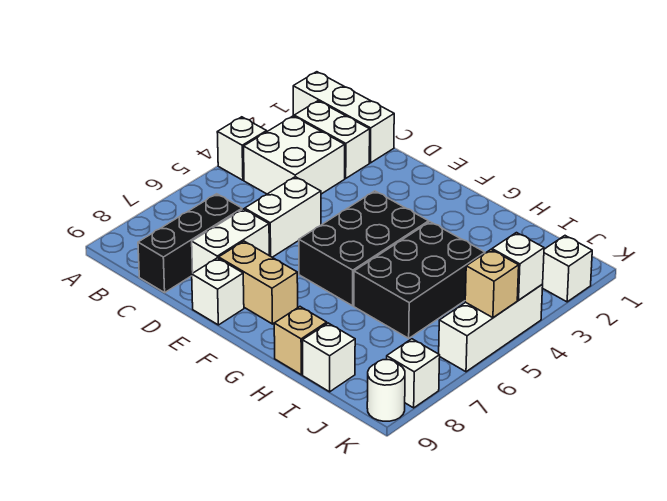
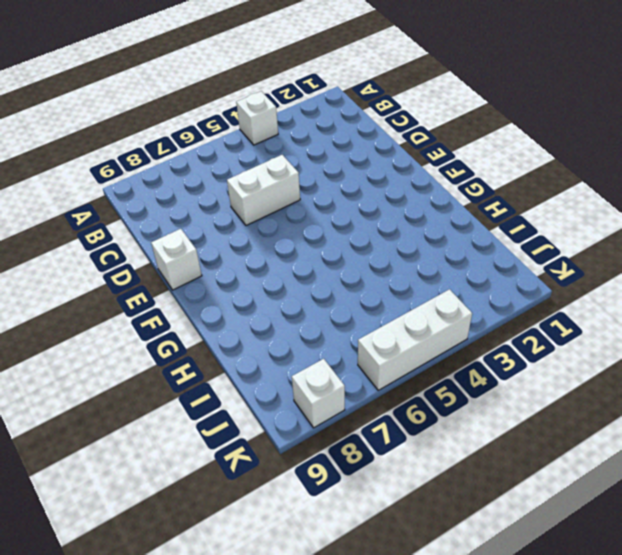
none -> white brick A1:C1 level 1
none -> white brick B2:C2 level 1
none -> white brick B3:C4 level 1

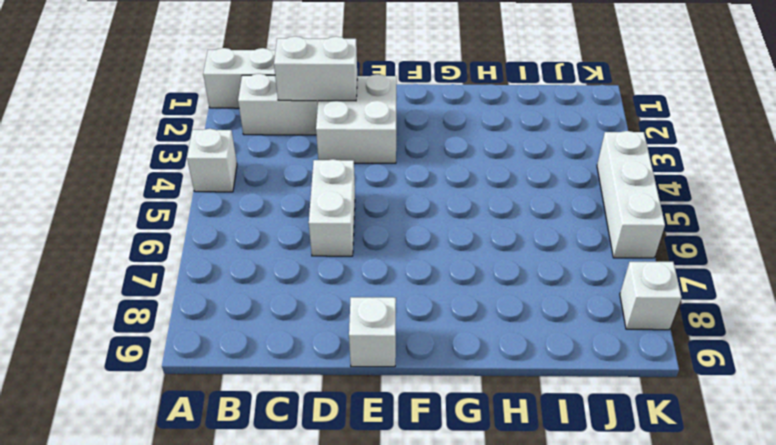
white brick C2:D2 level 2 -> white brick D7:D8 level 1
white brick D2:E3 level 1 -> white brick B3:C4 level 1
none -> black brick C7:C9 level 1
none -> tan brick E8:F8 level 1
none -> black brick F4:G6 level 1

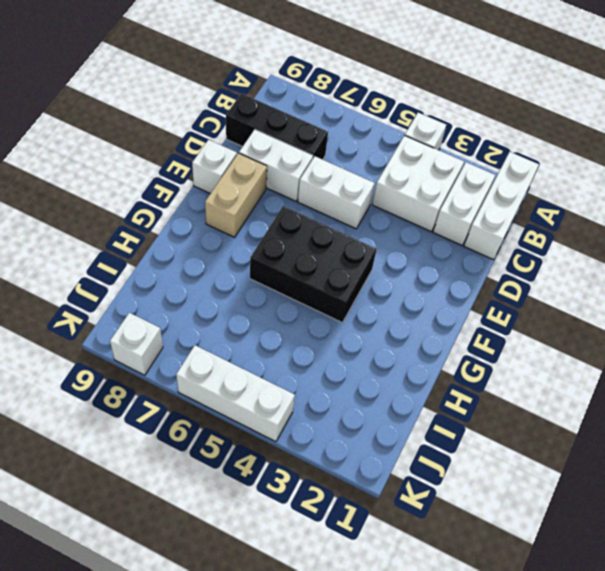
none -> black brick H4:I6 level 1
none -> tan brick H9 level 1
none -> white brick I9 level 1

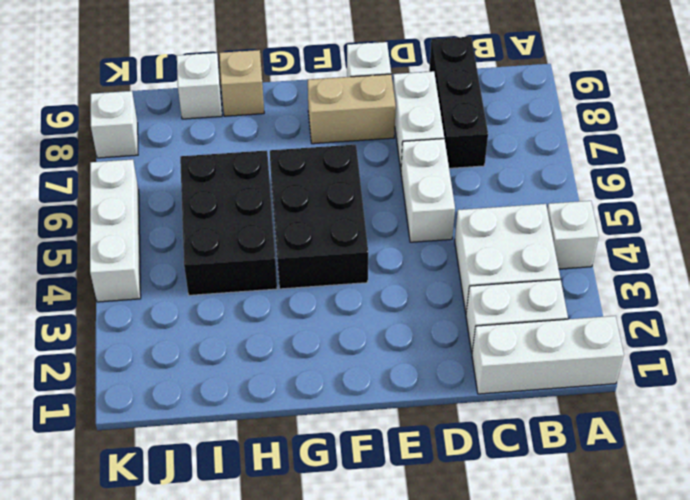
none -> white brick K2 level 1
none -> white round brick K9 level 1
none -> white brick K4 level 2

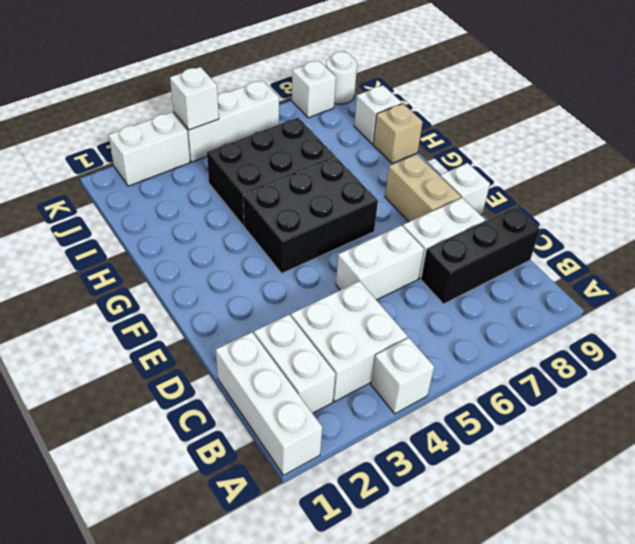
white brick K2:K3 level 1 -> white brick K2 level 1
none -> tan brick K5 level 2

